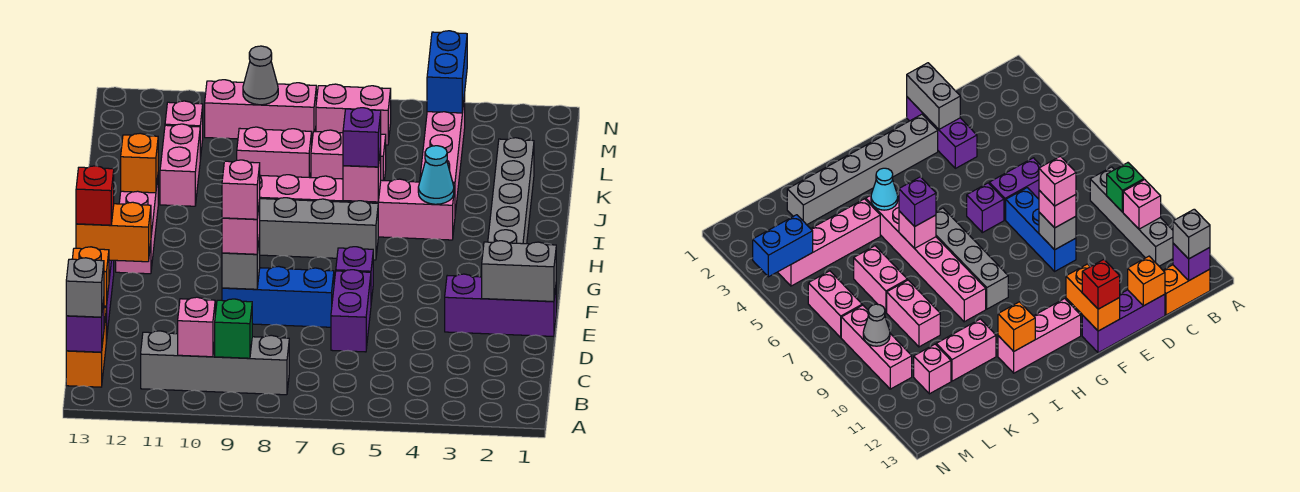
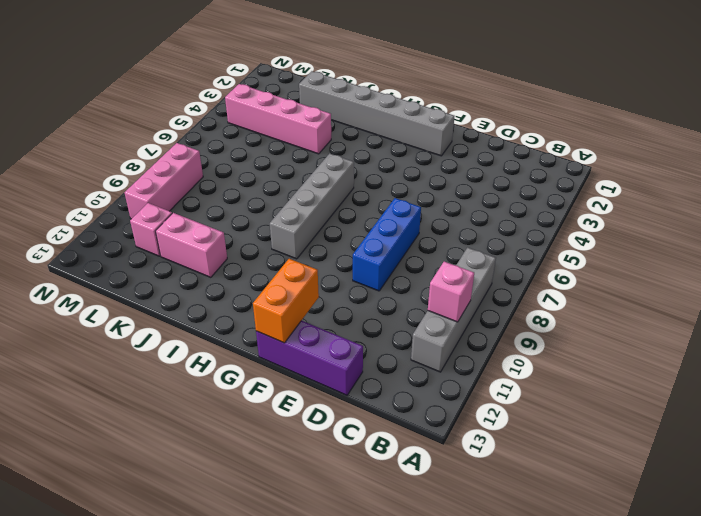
none -> orange brick B13:C13 level 1
none -> purple brick D6:E6 level 1
none -> purple brick E1:E3 level 1
none -> purple brick F6 level 1

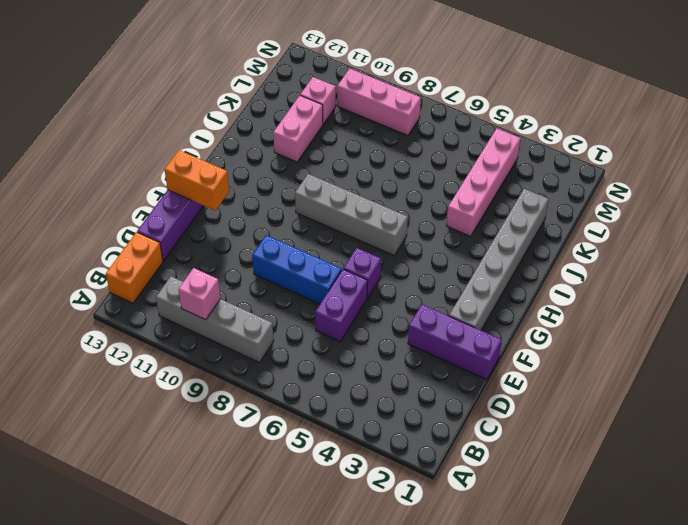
none -> pink brick G12:I12 level 1
none -> pink brick I4:I9 level 1
none -> pink brick K6:K7 level 1
none -> pink brick K8:K9 level 1

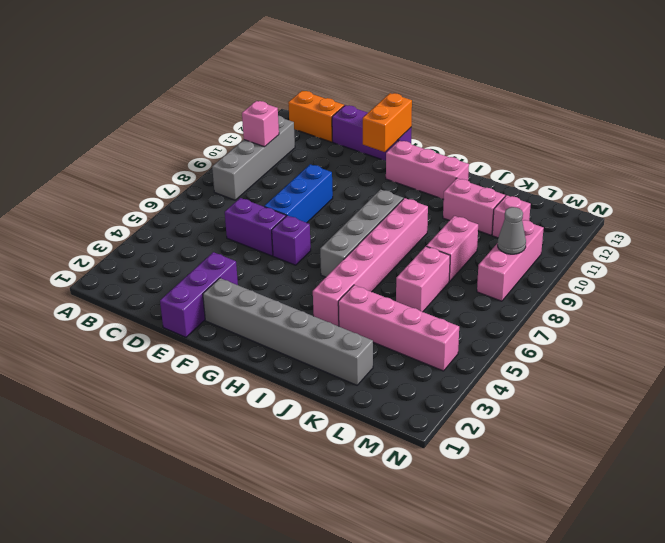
none -> pink brick M6:M7 level 1
none -> green brick B9 level 2
none -> purple brick B13 level 2
none -> orange brick D13 level 2

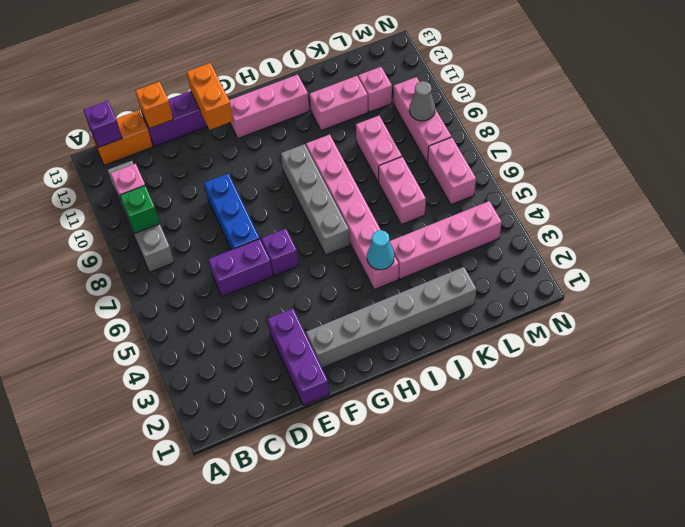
none -> grey brick E1:E2 level 2
none -> grey brick E9 level 2
none -> pink brick I6 level 2
none -> orange brick I12 level 2

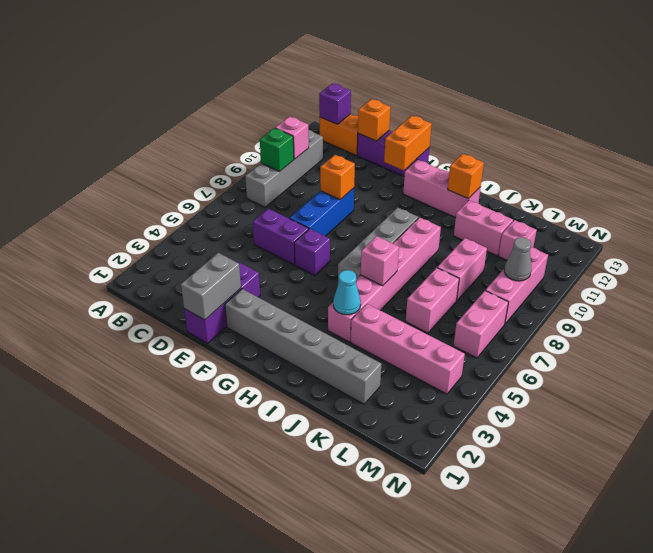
orange brick E9 level 2 -> grey brick E9 level 2
none -> blue brick M4:N4 level 2
none -> grey brick B13 level 3
none -> pink brick E9 level 3
none -> red brick F13 level 3

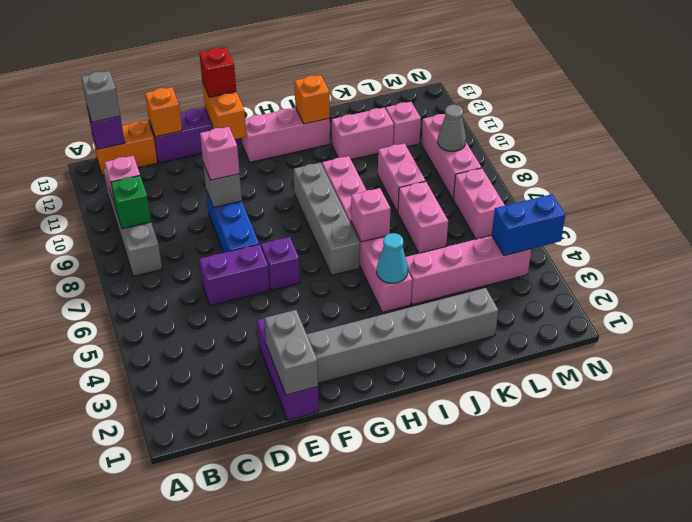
none -> purple brick I6 level 3
none -> pink brick E9 level 4

